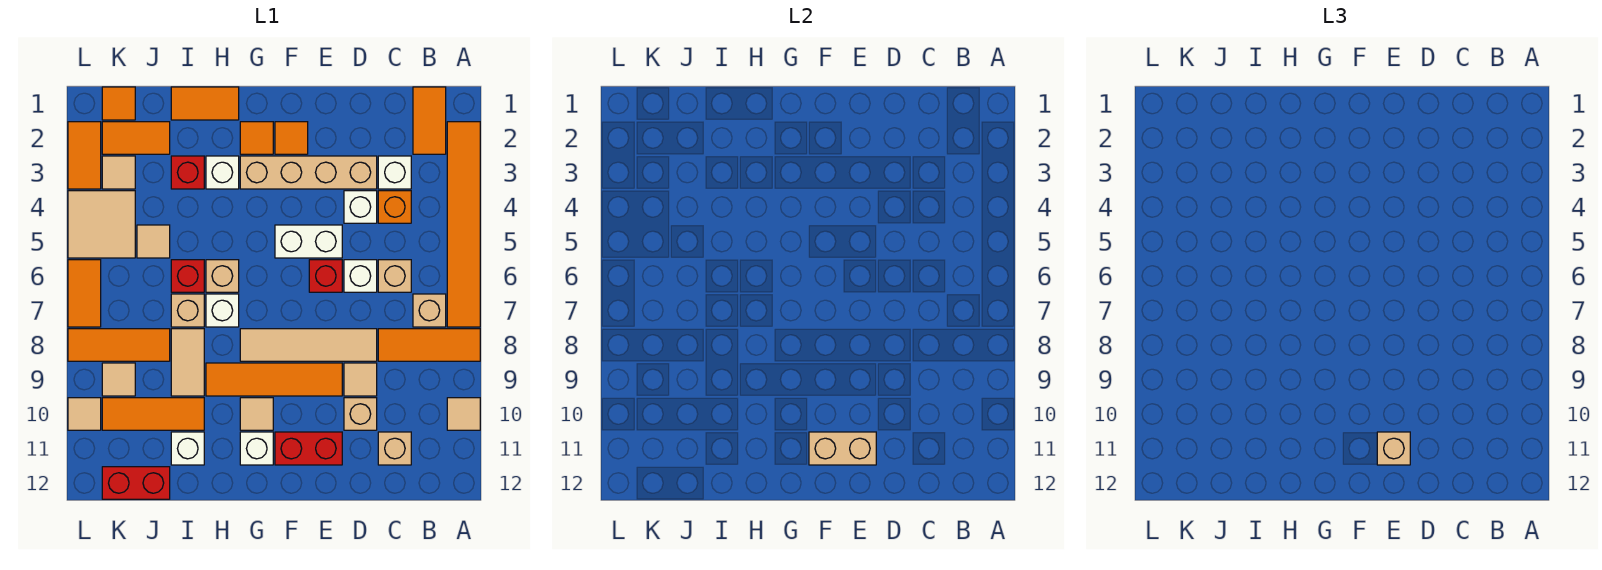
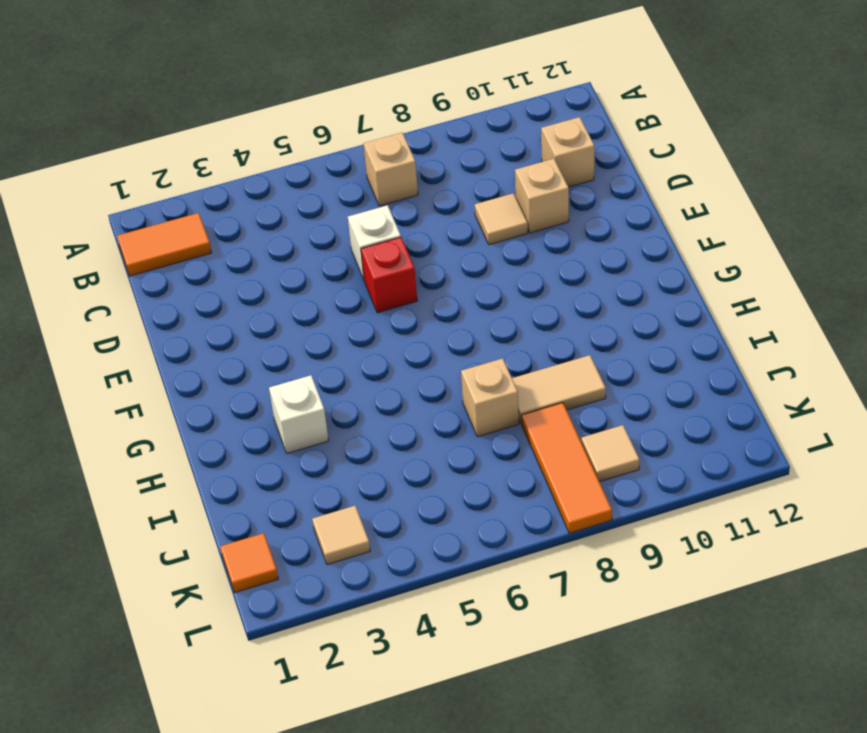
none -> orange tile A2:A7 level 1
none -> orange tile A8:C8 level 1
none -> tan tile A10 level 1
none -> white brick C3 level 1

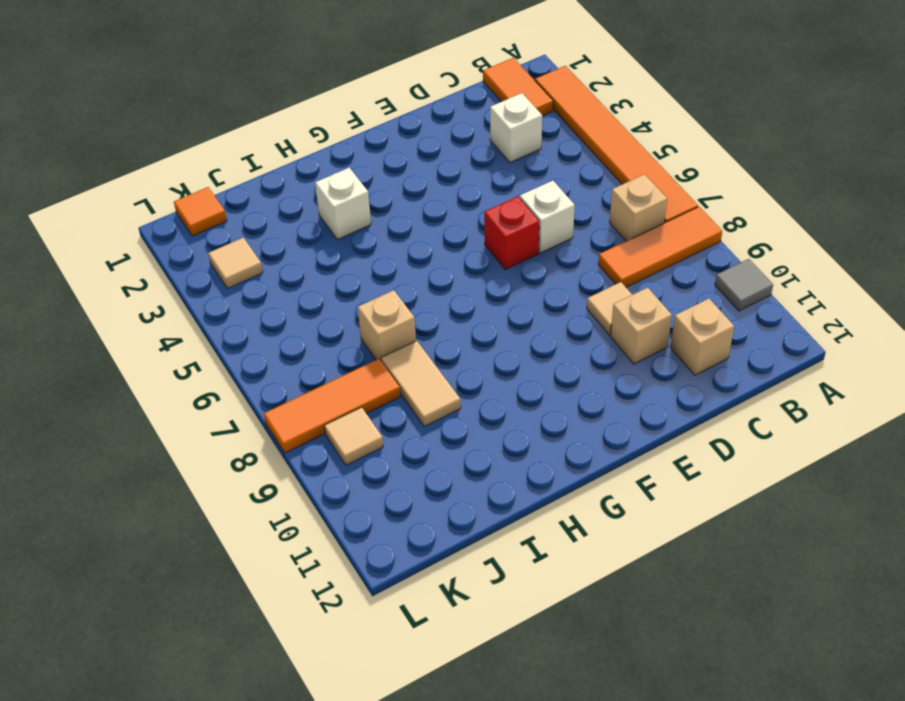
grey tile A10 level 1 -> tan tile A10 level 1
none -> orange brick C4 level 1
none -> tan brick C6 level 1
none -> tan brick D3:G3 level 1
none -> white brick D4 level 1

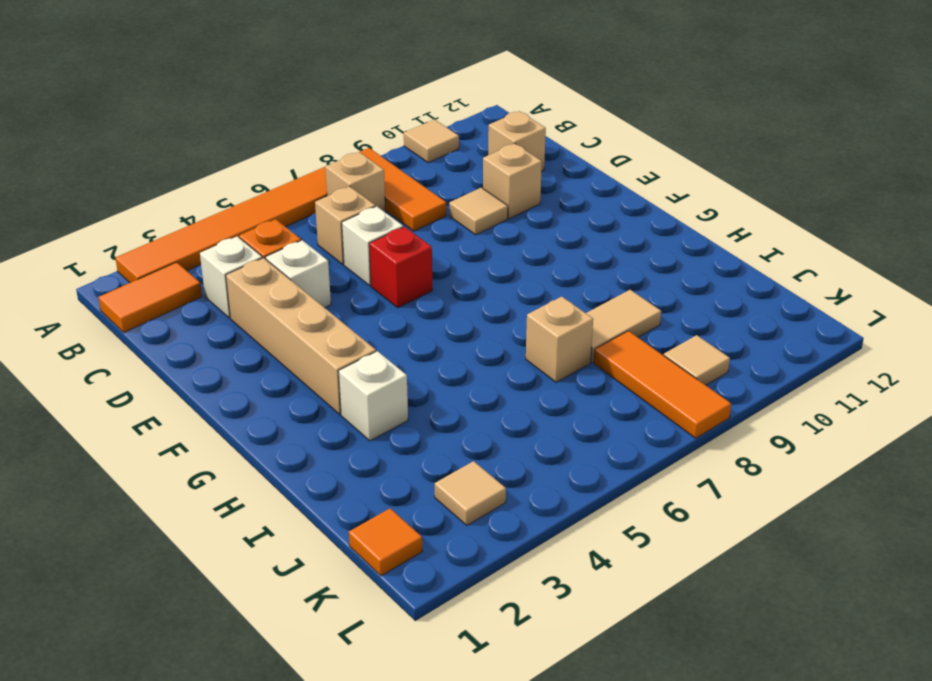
none -> tan tile D8:G8 level 1
none -> white brick E5:F5 level 1
none -> orange tile E9:H9 level 1
none -> red brick E11:F11 level 1

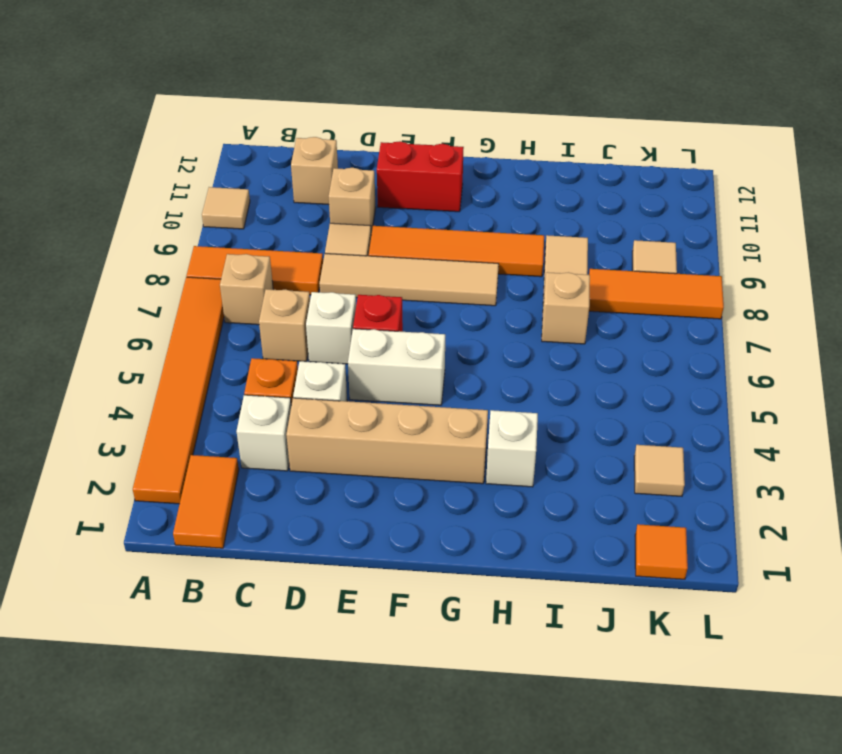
none -> orange tile F2 level 1
none -> orange tile G2 level 1
none -> tan tile G10 level 1
none -> white brick G11 level 1

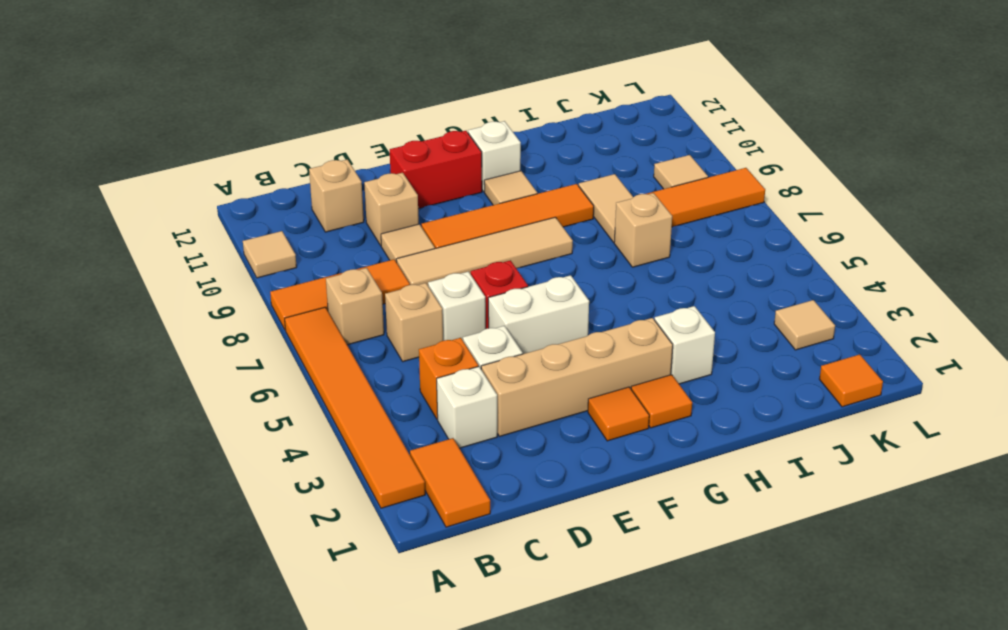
none -> orange tile H1:I1 level 1
none -> tan brick H6 level 1
none -> white brick H7 level 1
none -> red brick I3 level 1

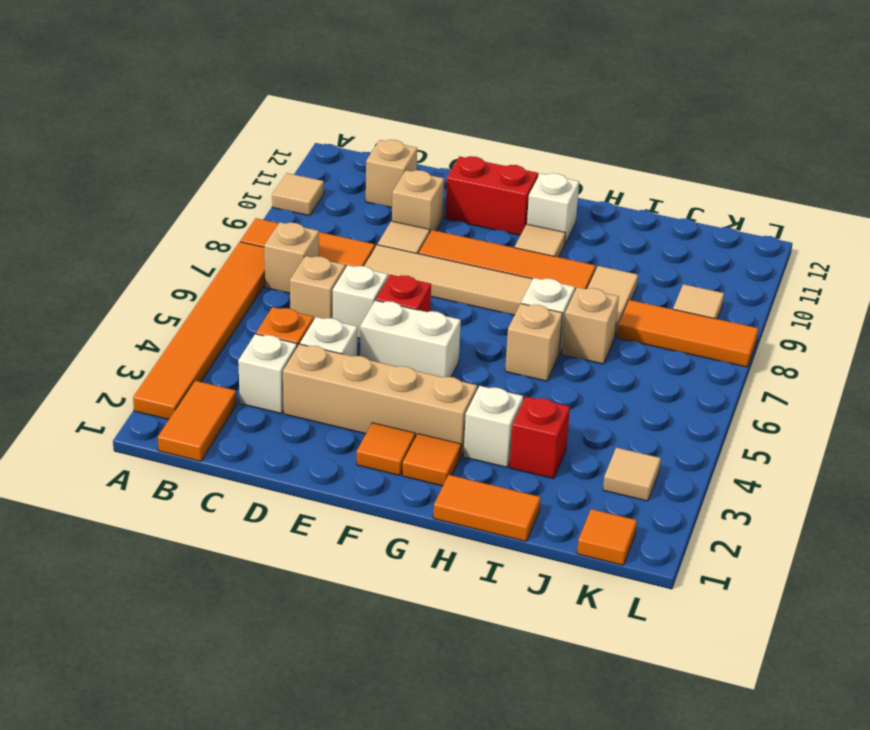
none -> red brick I6 level 1
none -> orange tile I10:K10 level 1
none -> white brick I11 level 1
none -> orange tile J2:K2 level 1

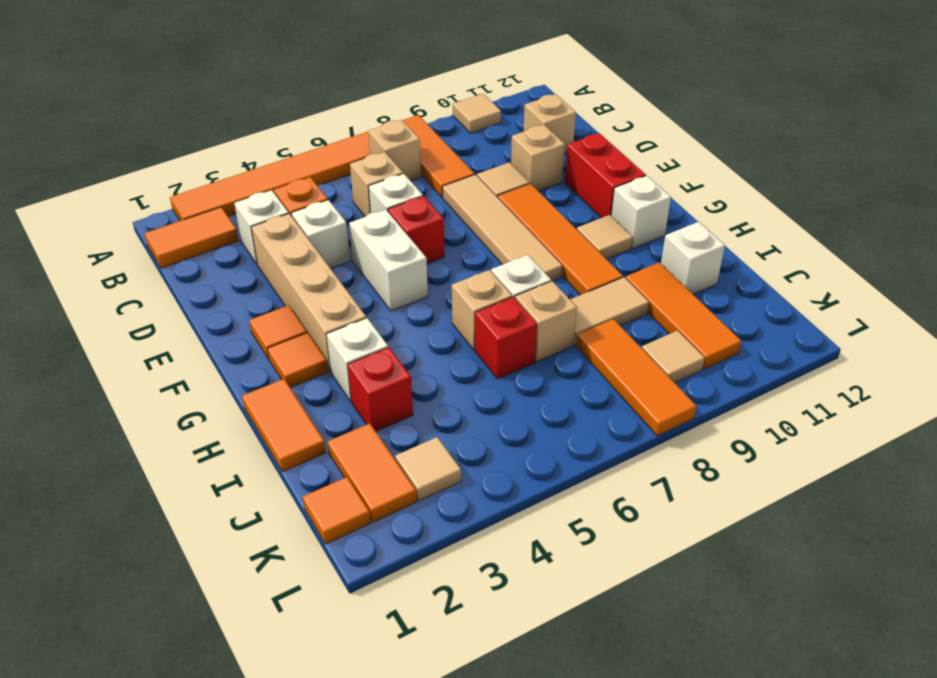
none -> tan tile J5 level 1
none -> red brick J12:K12 level 1
none -> tan tile K4:L5 level 1
none -> orange tile L2:L3 level 1

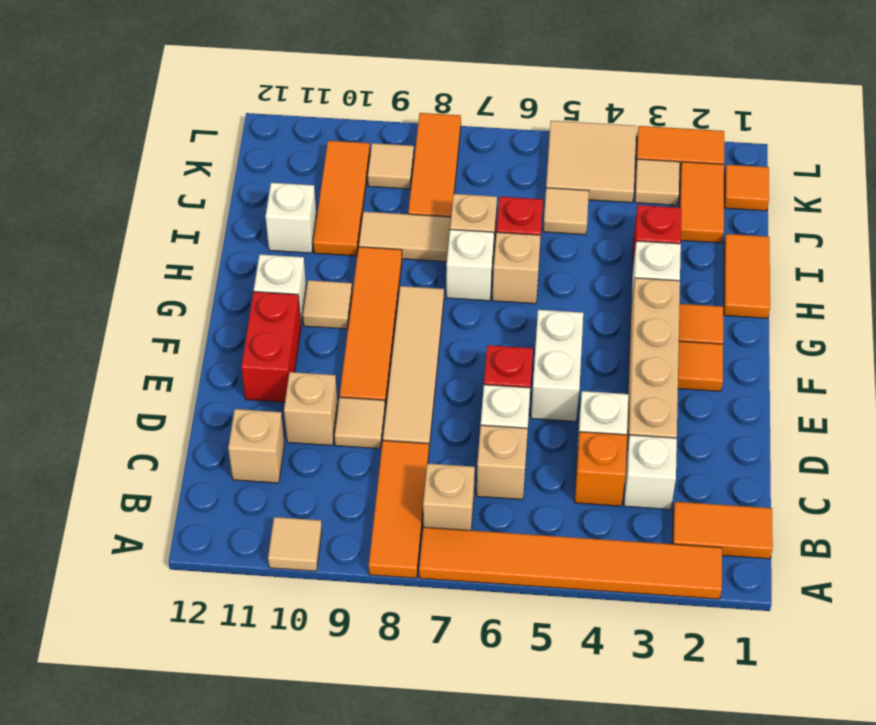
none -> red brick J12:K12 level 1
none -> orange tile L6:L7 level 1
none -> tan tile L10 level 1
none -> tan brick E11:F11 level 2

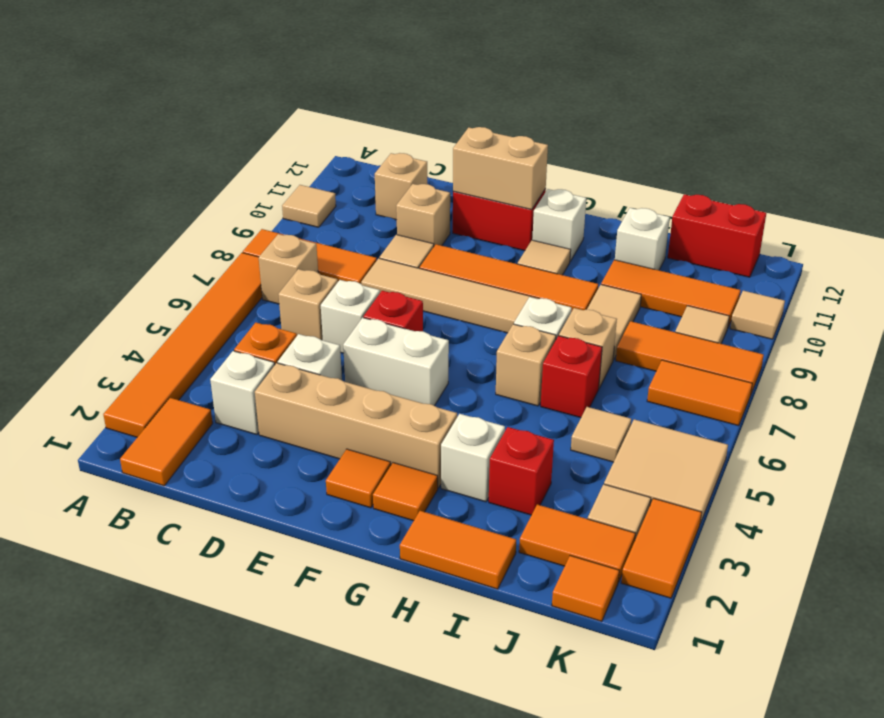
orange tile K7:L7 level 1 -> orange tile L6:L7 level 1
none -> tan brick E11 level 3

